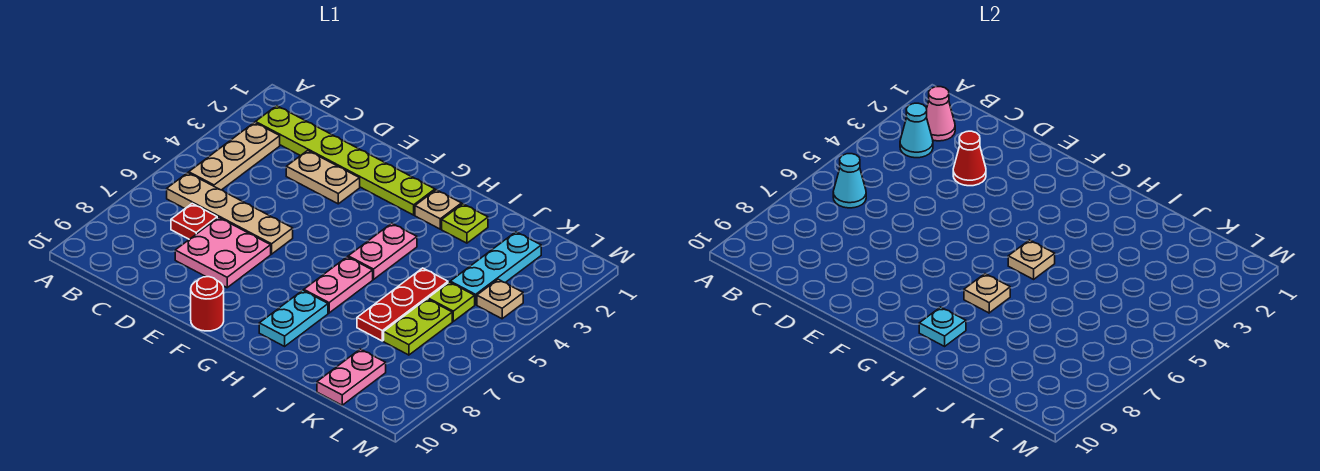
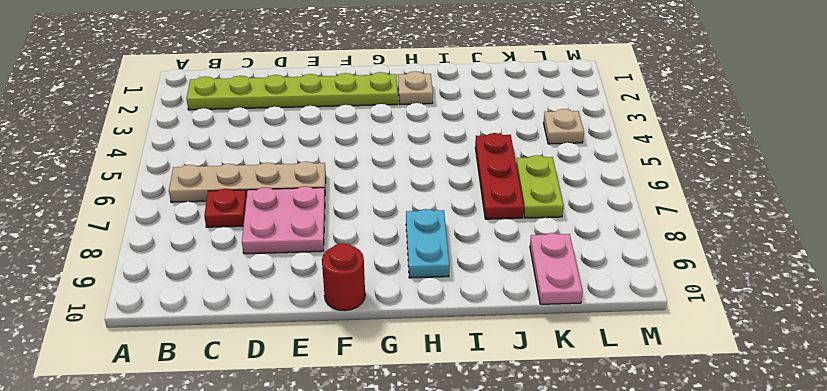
none -> tan plate B3:B5 level 1
none -> tan plate D3:E3 level 1
none -> pink plate H4:H5 level 1

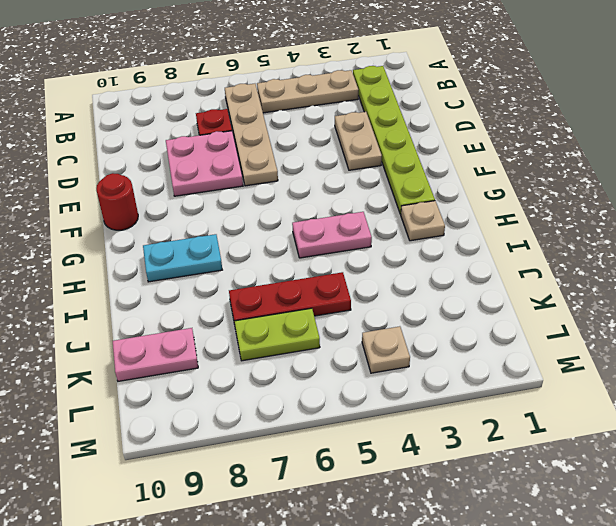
none -> pink plate H6:H7 level 1
none -> lime plate I2 level 1
none -> cyan plate K2:K4 level 1

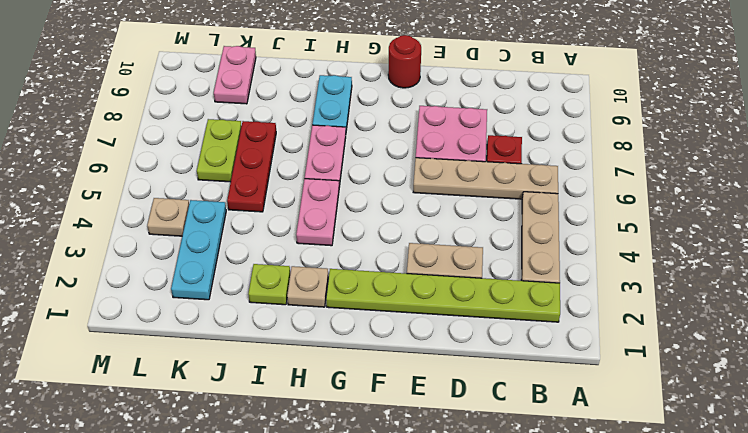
none -> lime plate K5 level 1
none -> pink cone B2 level 2
none -> cyan cone B3 level 2

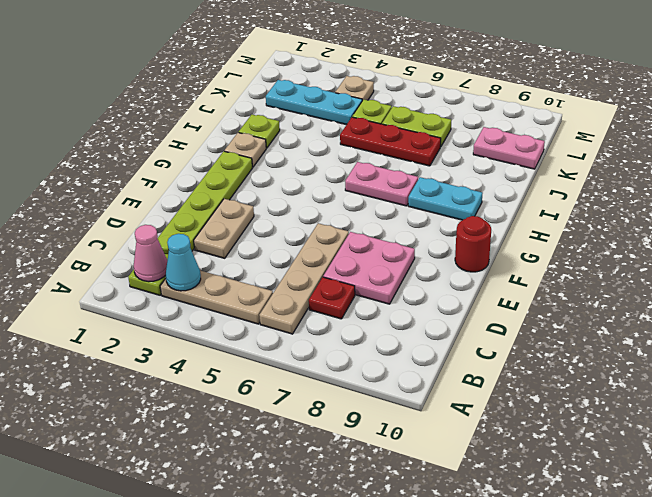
none -> pink plate H4:H5 level 1
none -> cyan cone B6 level 2
none -> red cone D3 level 2

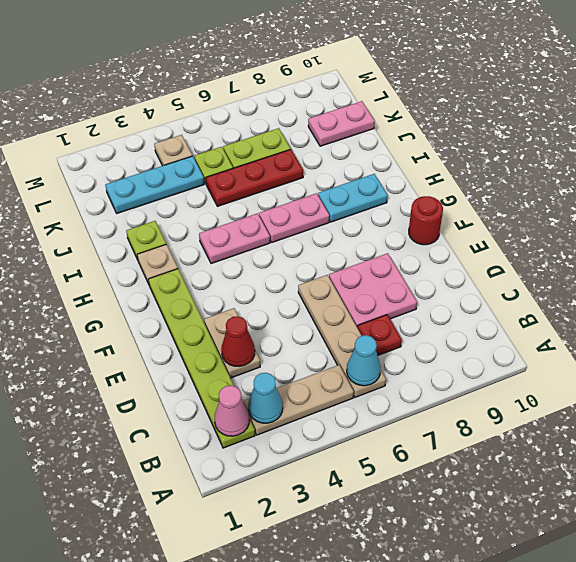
none -> tan plate H5 level 2
none -> tan plate H7 level 2
none -> cyan plate H9 level 2

